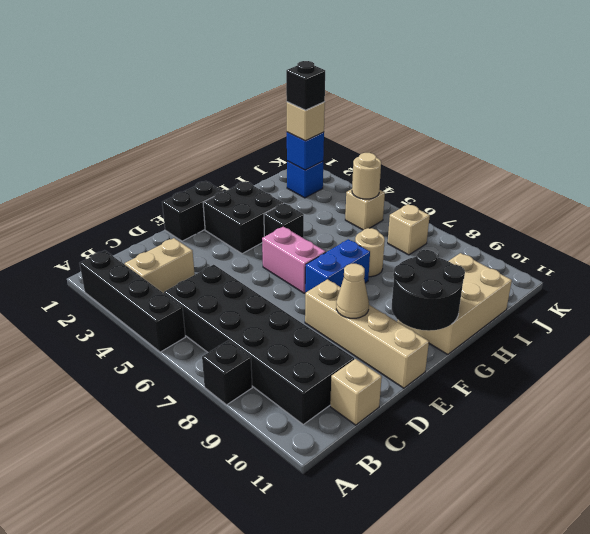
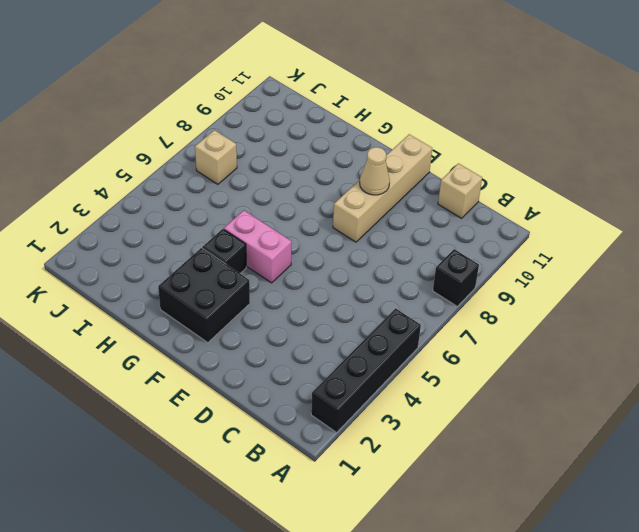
pink brick F5:G5 level 1 -> pink brick F5:F6 level 1
none -> tan brick B3:C3 level 1
none -> black brick B5:C10 level 1
none -> black brick E1:F1 level 1

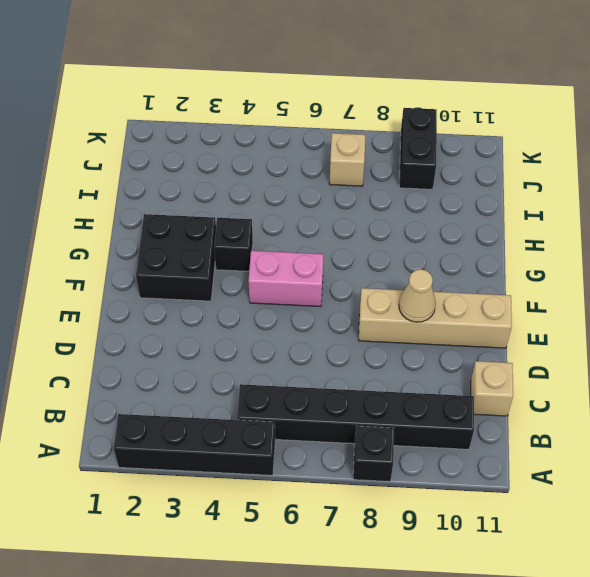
black brick B5:B10 level 1 -> black brick B5:C10 level 1
black brick J9:K9 level 1 -> black brick E1:F1 level 1
none -> tan brick B3:C3 level 1
none -> blue brick F7:G7 level 1
none -> tan brick G10:I11 level 1

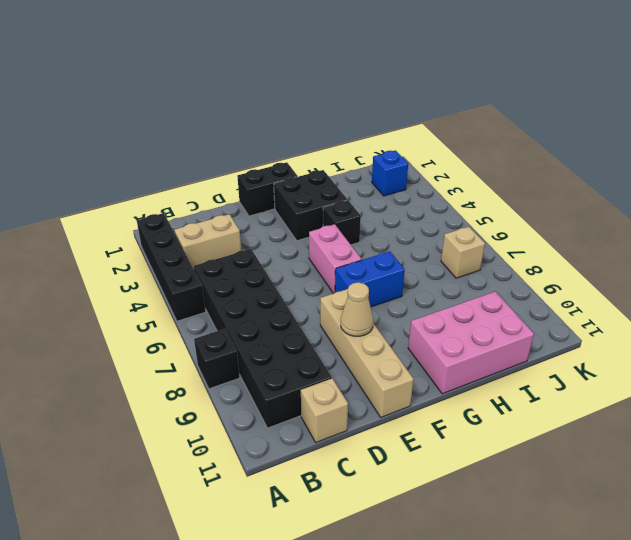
pink brick G10:I11 level 1 -> tan brick G10:I11 level 1
none -> tan round brick H7 level 1
none -> tan brick J5 level 1
none -> black round brick F10:G11 level 2

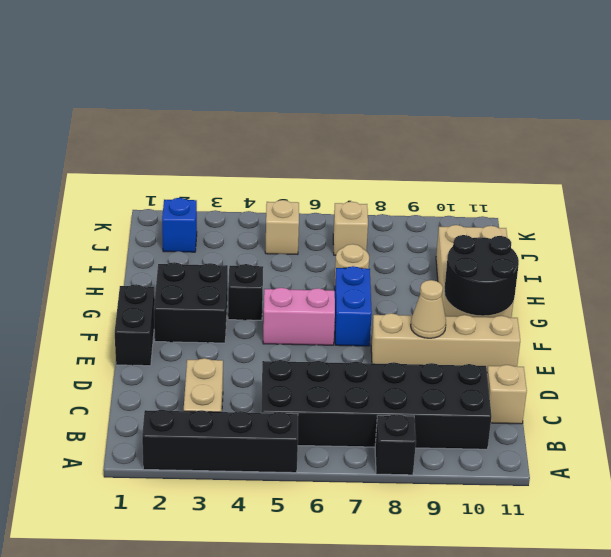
none -> blue brick J2 level 2
none -> tan round brick J5 level 2
none -> tan brick J2 level 3

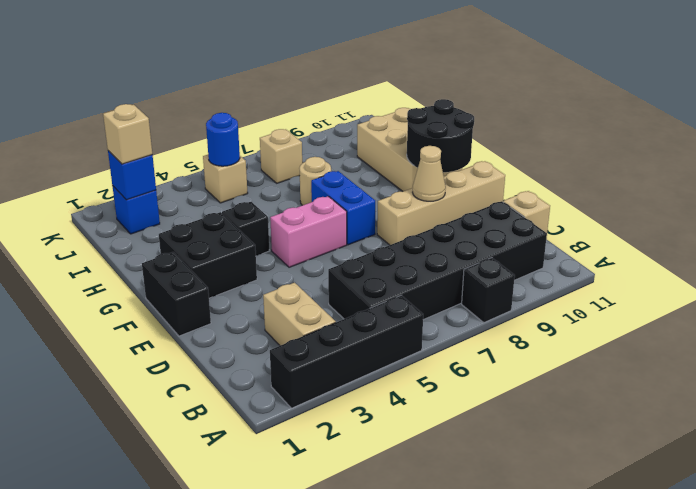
blue round brick J5 level 2 -> tan round brick J5 level 2
none -> black brick J2 level 4

